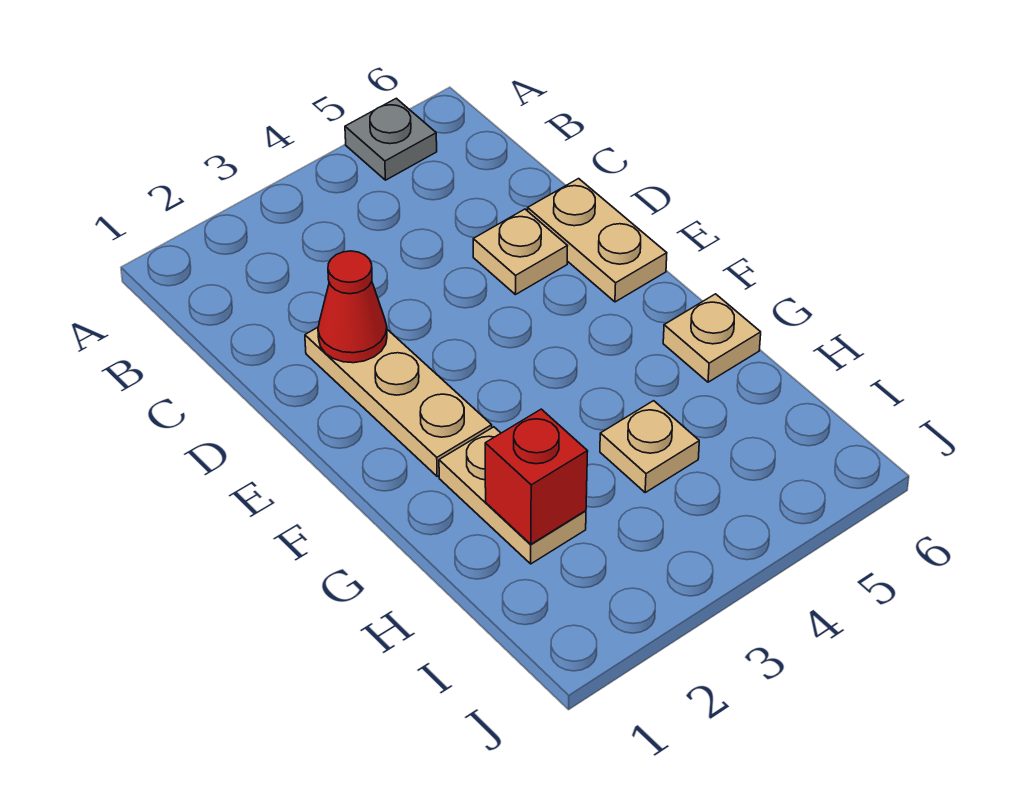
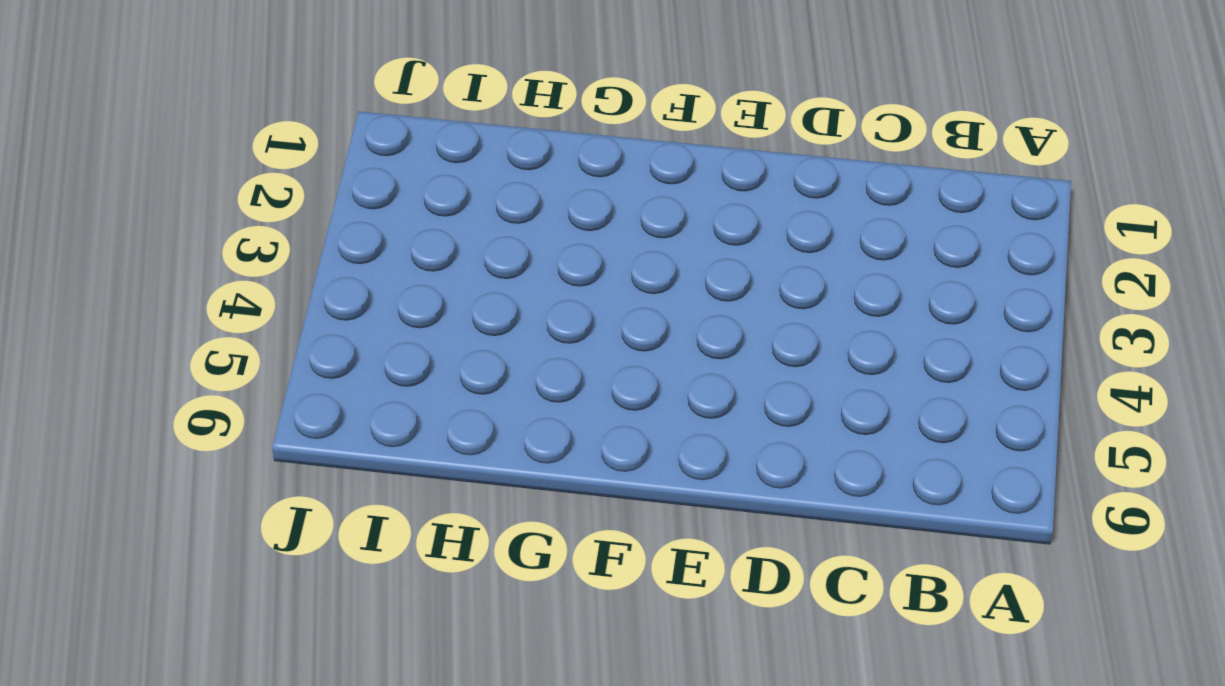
none -> grey plate A5 level 1
none -> tan plate D2:F2 level 1

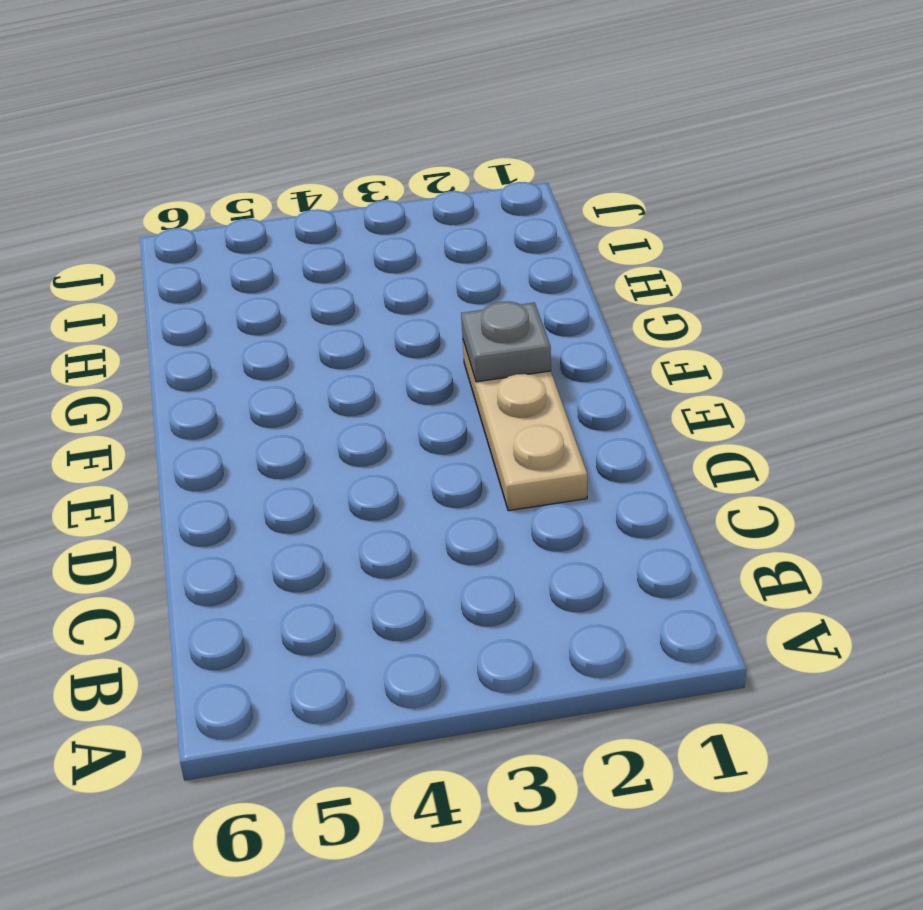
grey plate F2 level 2 -> grey plate A5 level 1
none -> tan plate D5 level 1
none -> tan plate D6:E6 level 1

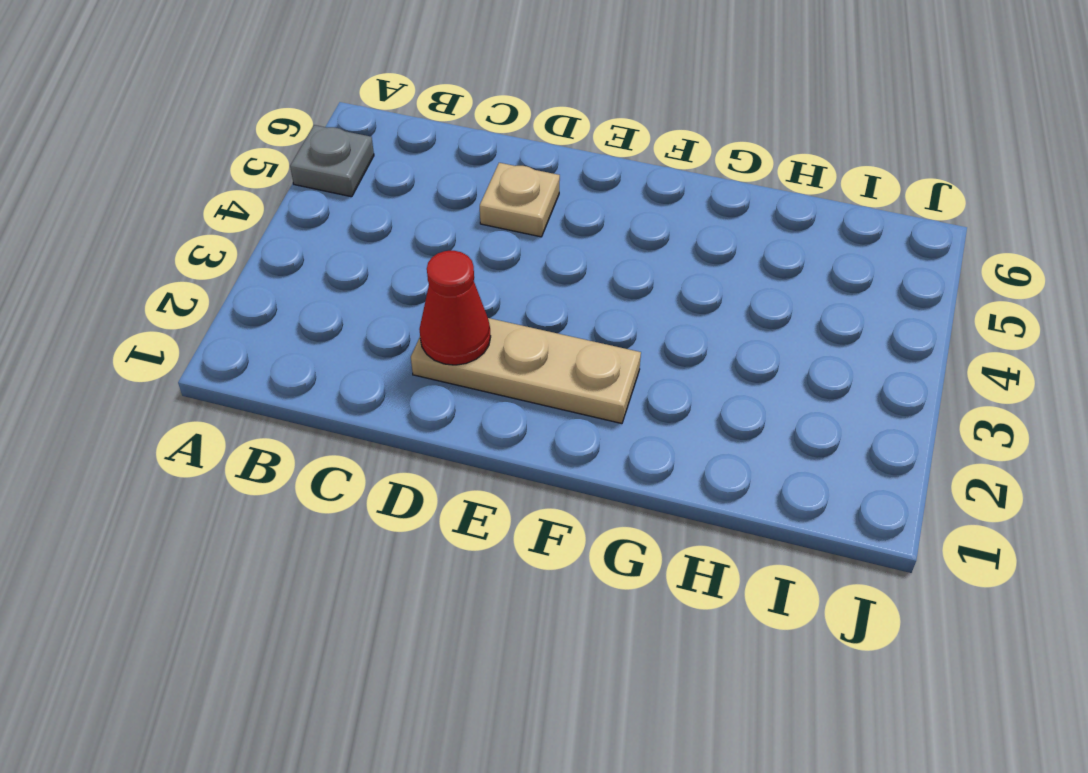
none -> tan plate D6:E6 level 1
none -> tan plate G2:H2 level 1

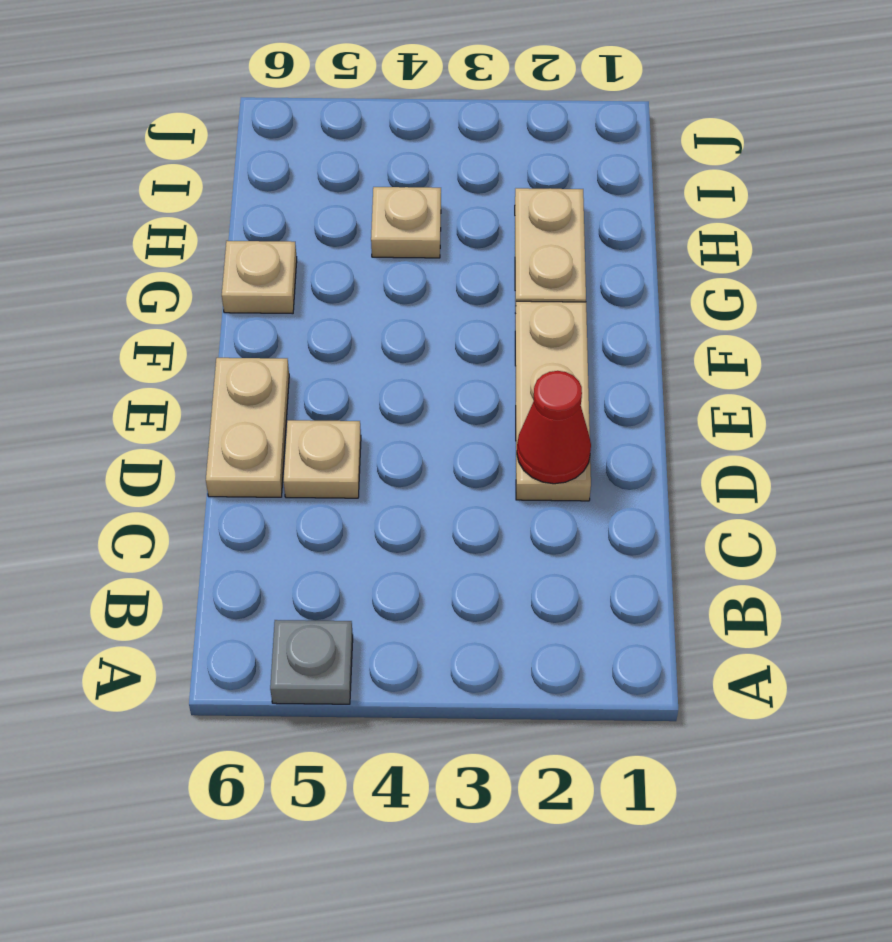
none -> red brick H2 level 2

